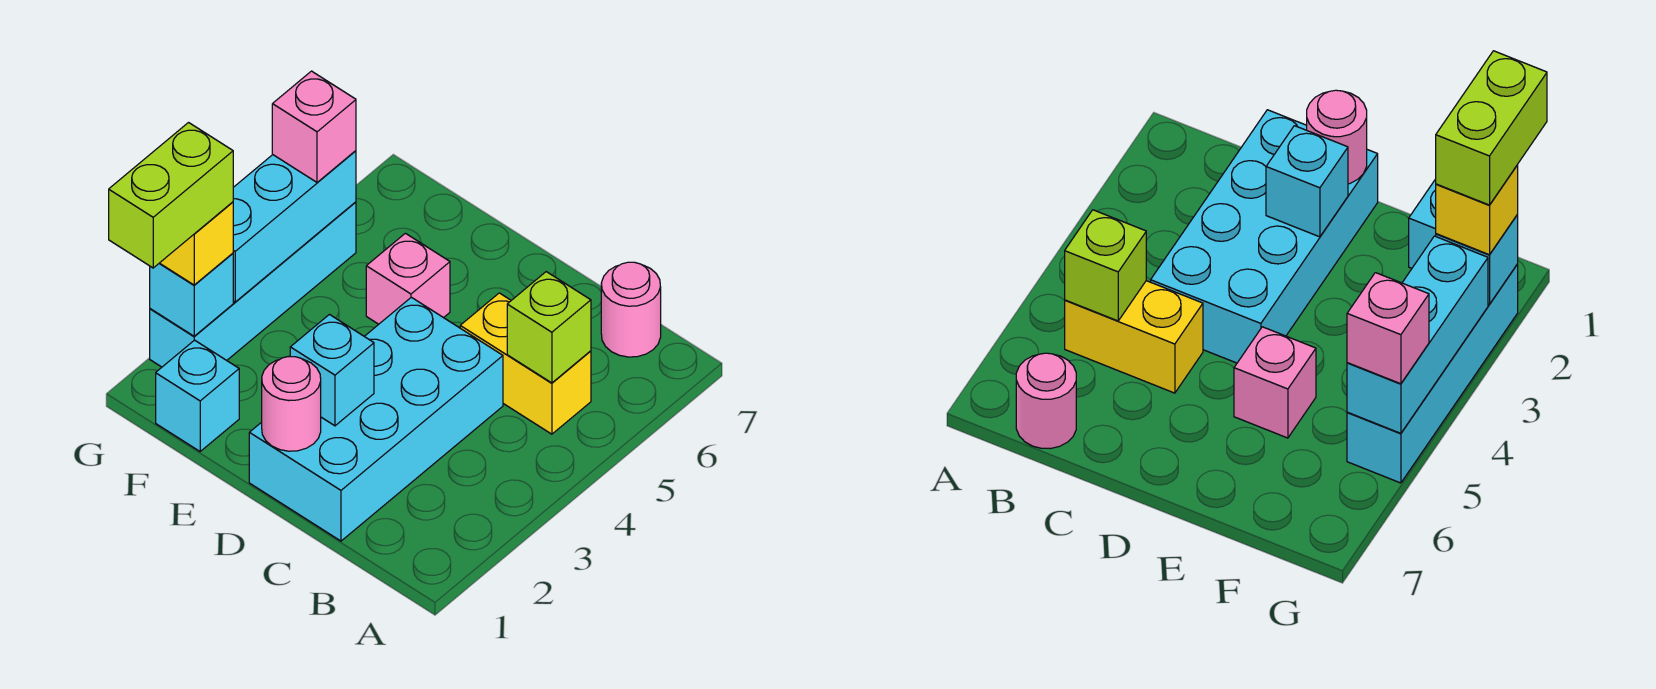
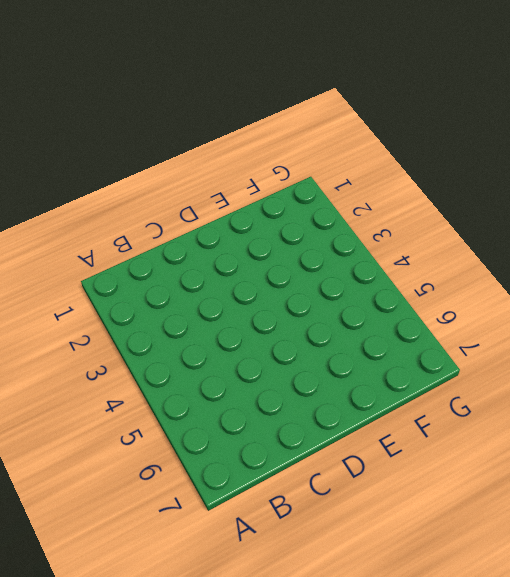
none -> yellow brick B5:C5 level 1
none -> pink round brick B7 level 1
none -> cyan brick C1:D4 level 1

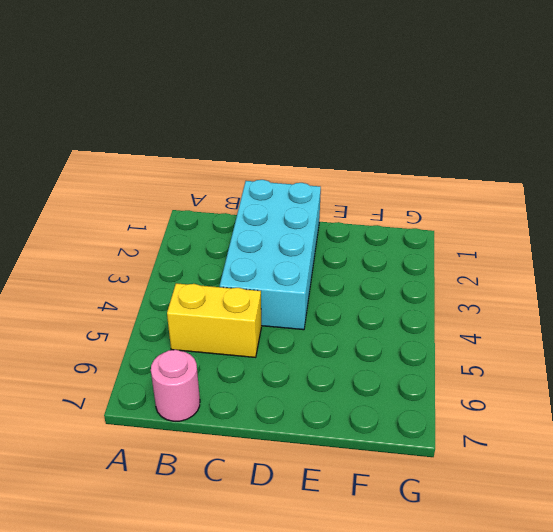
none -> pink brick E5 level 1
none -> cyan brick F1 level 1
none -> cyan brick G2:G5 level 1

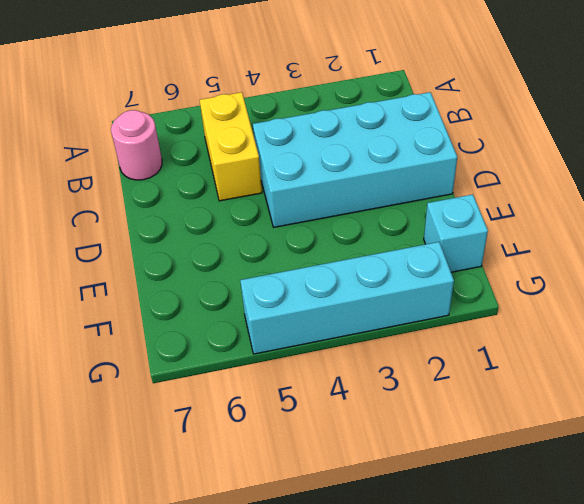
none -> pink brick E5 level 1
none -> lime brick B5 level 2
none -> pink round brick D1 level 2

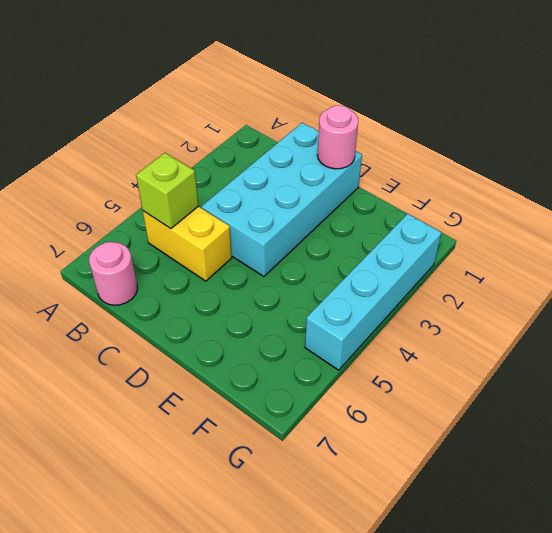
none -> pink brick E5 level 1
none -> cyan brick F1 level 1
none -> cyan brick D2 level 2

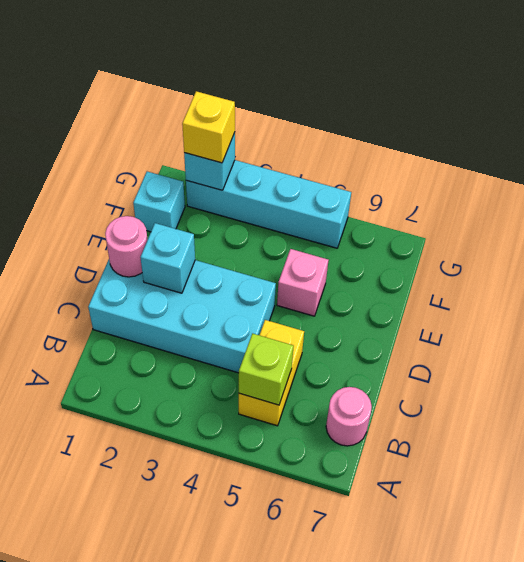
none -> cyan brick G3:G5 level 2
none -> pink brick G5 level 3
none -> lime brick G1:G2 level 4

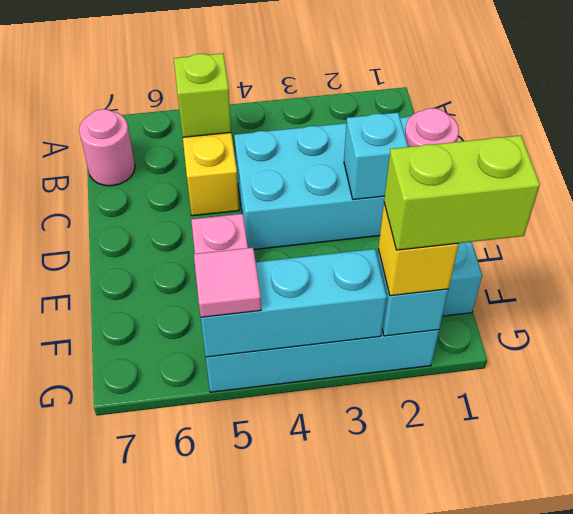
pink tile G5 level 3 -> pink brick G5 level 3

